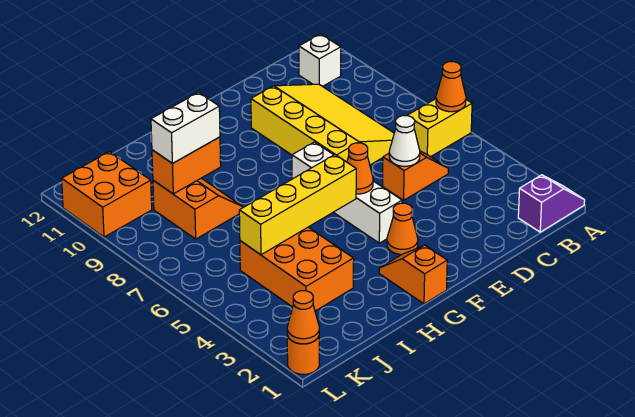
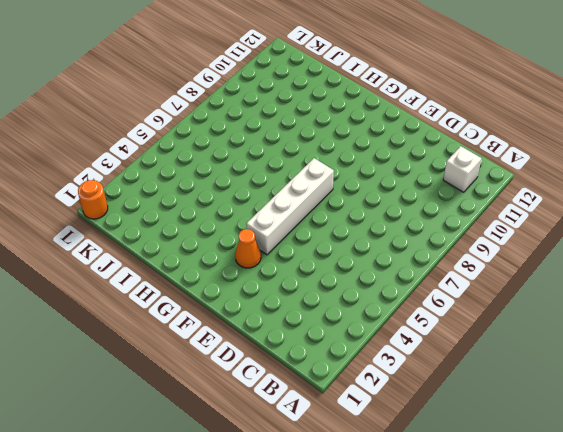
none -> purple slope A1:B1 level 1 top B
none -> yellow brick A6:B6 level 1
none -> orange slope C5:D5 level 1 top D

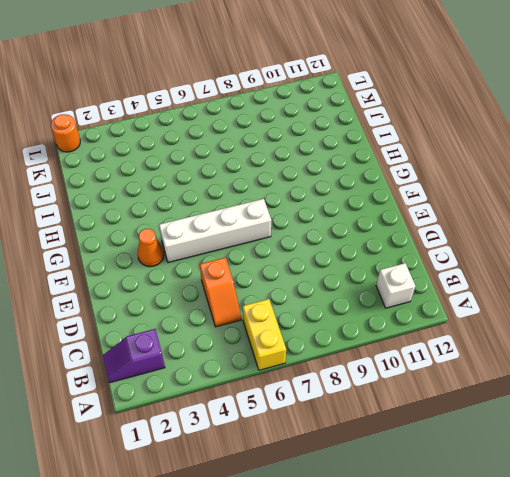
purple slope B1:B2 level 1 top 2 -> purple slope A1:B1 level 1 top B
none -> yellow slope C7:E10 level 1 top E
none -> orange slope G1:G2 level 1 top 1
none -> orange brick I3:J5 level 1

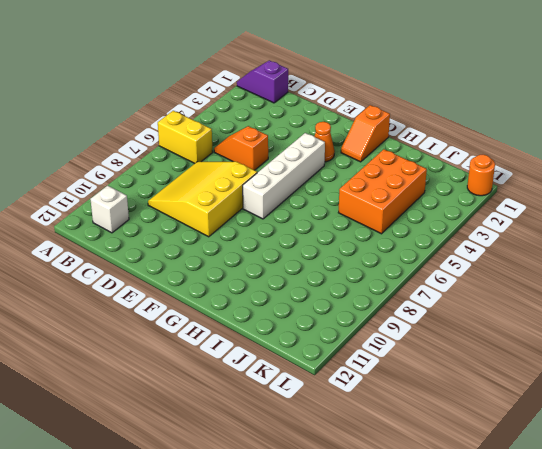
yellow slope C7:E9 level 1 top E -> yellow slope C7:E10 level 1 top E
none -> orange slope I8:J9 level 1 top J
none -> orange brick K10:L11 level 1
none -> orange cone A6 level 2

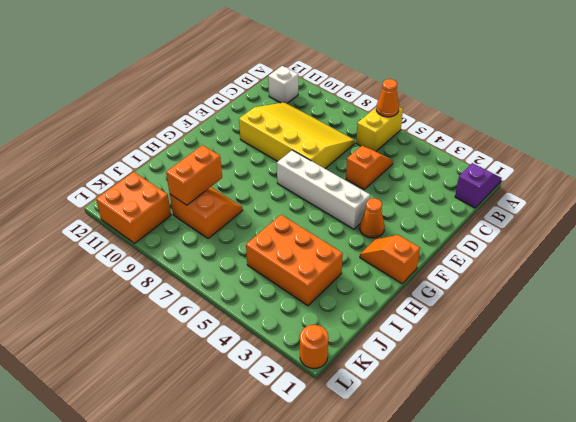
none -> white cone D5 level 2
none -> orange cone F5 level 2
none -> yellow brick G5:J5 level 2

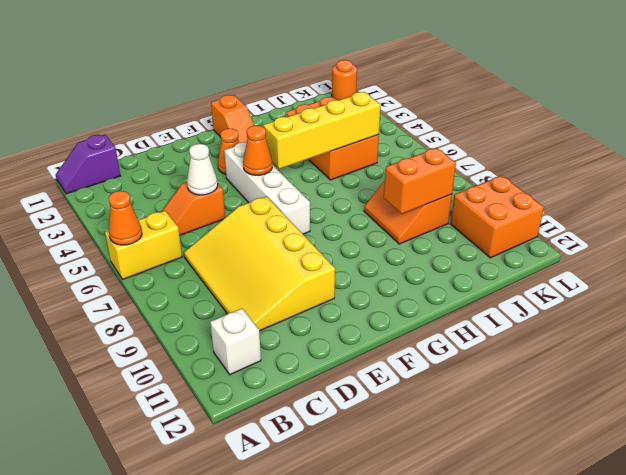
none -> orange cone L1 level 2
none -> white brick I9:J9 level 3

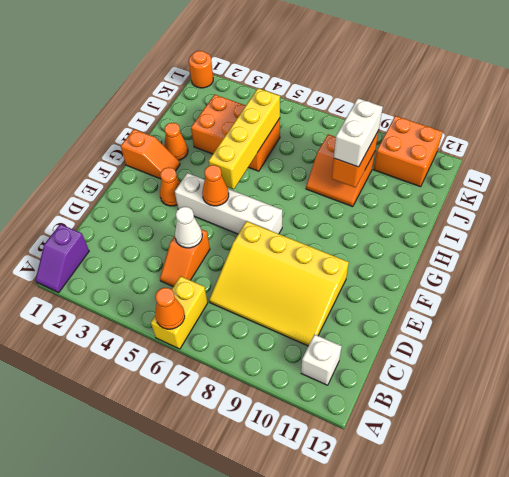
orange cone H2 level 1 -> orange cone L1 level 2

